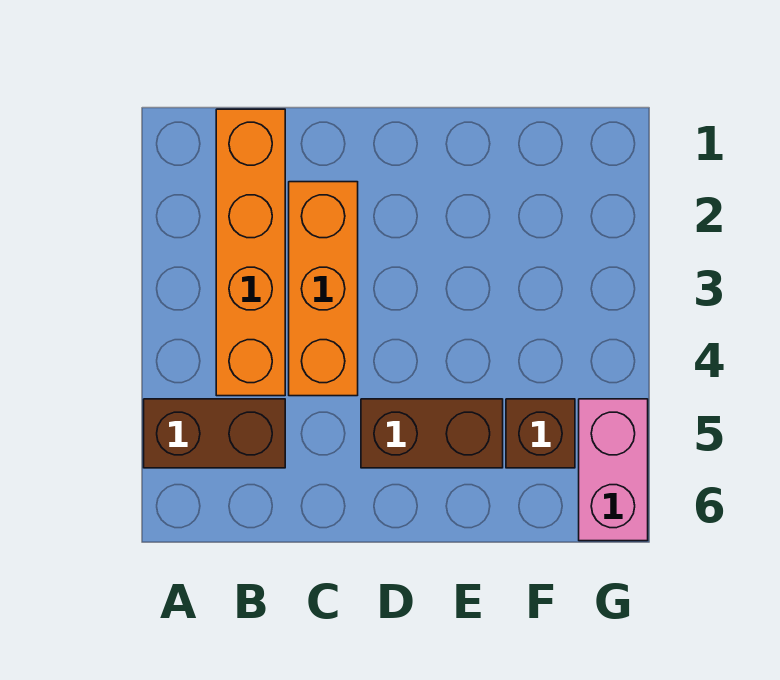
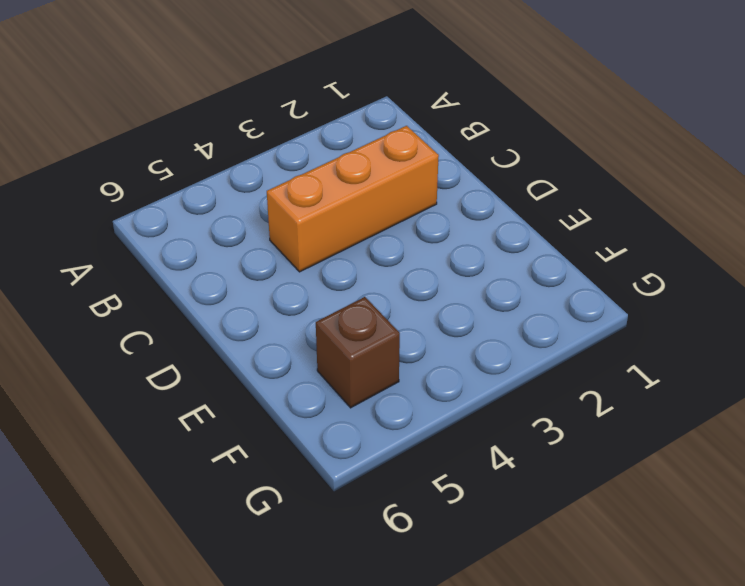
none -> brown brick A5:B5 level 1
none -> orange brick B1:B4 level 1

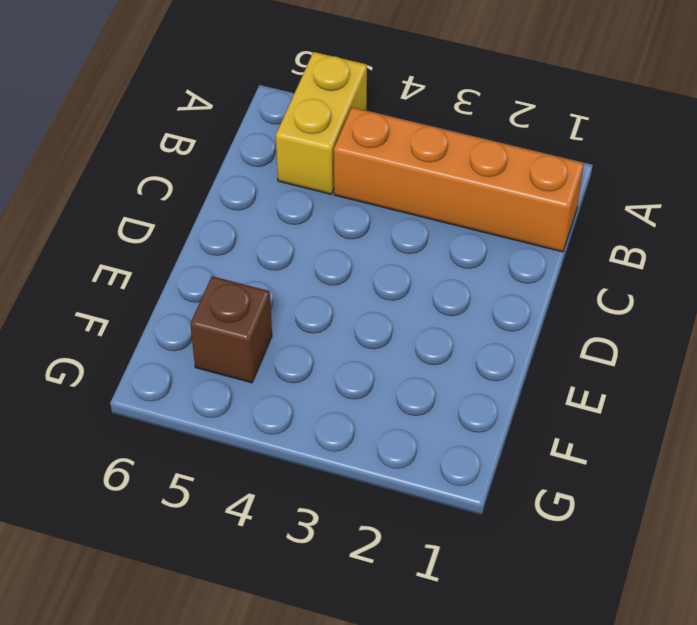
yellow brick A5:B5 level 1 -> brown brick A5:B5 level 1
none -> orange brick C2:C4 level 1
none -> brown brick D5:E5 level 1

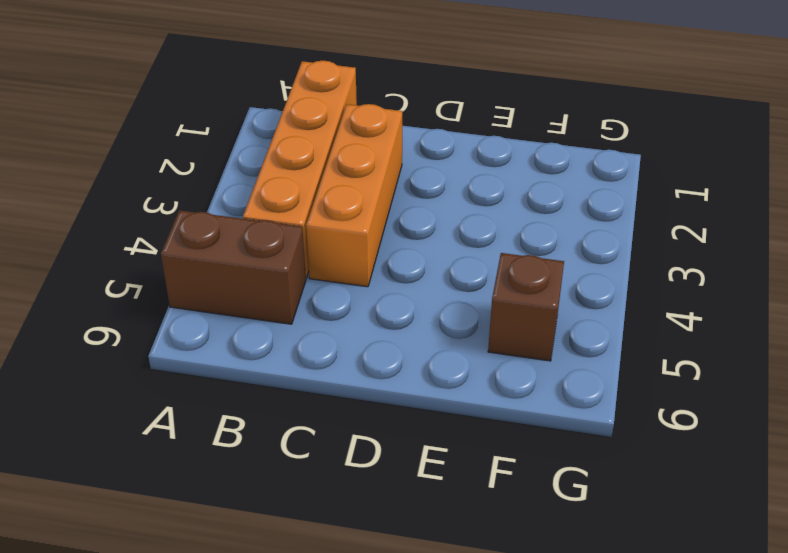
none -> brown brick D5:E5 level 1
none -> pink brick G5:G6 level 1

